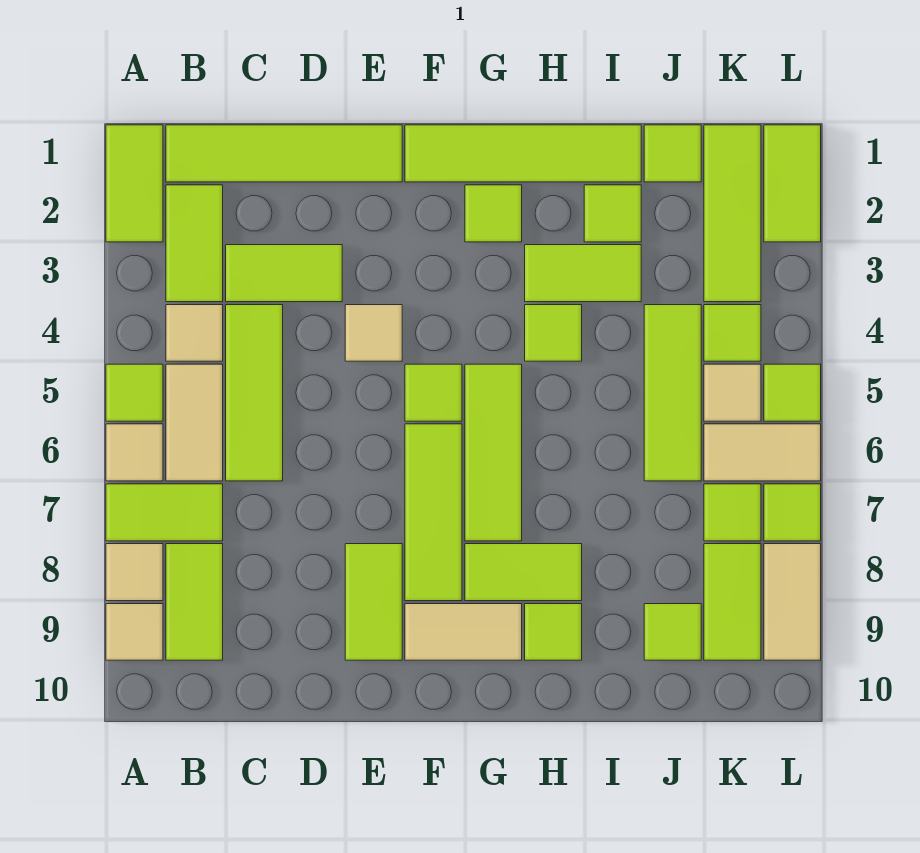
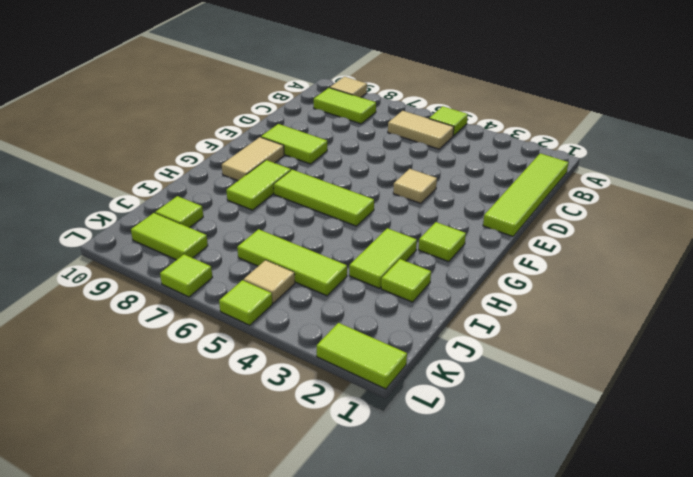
none -> lime tile A1:A2 level 1
none -> tan tile A6 level 1
none -> lime tile A7:B7 level 1
none -> tan tile A8 level 1

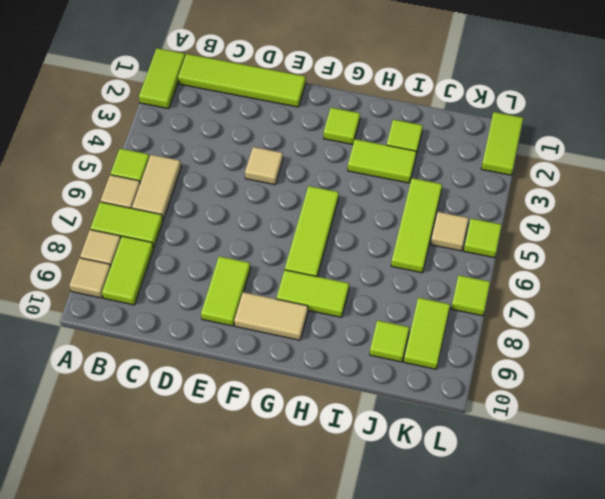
none -> lime tile B2:B3 level 1
none -> tan tile B4 level 1
none -> lime tile C3:D3 level 1
none -> lime tile C4:C6 level 1

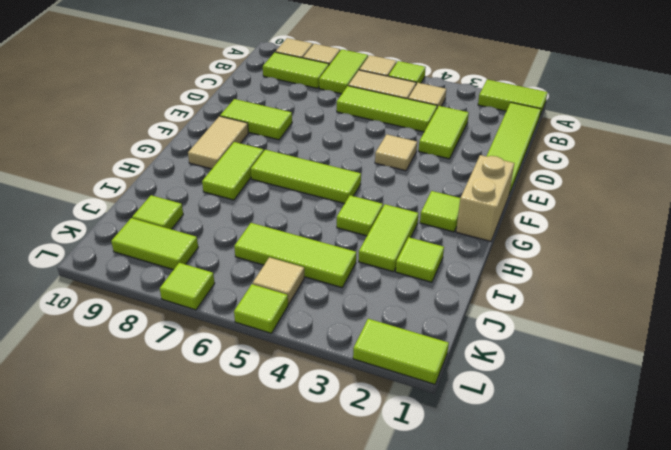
tan brick F1:G1 level 1 -> lime tile F1:I1 level 1
none -> lime tile B2:B3 level 1
none -> lime tile F5 level 1
none -> lime tile F6:F8 level 1
none -> lime tile H9 level 1

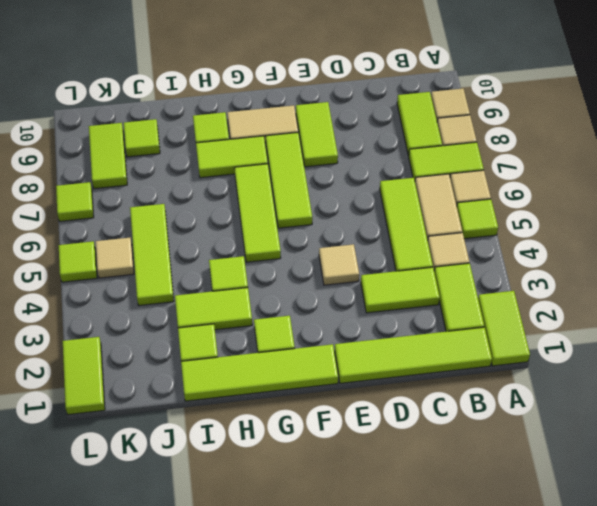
none -> lime tile F5 level 1
none -> lime tile J1 level 1
none -> lime tile K1:K3 level 1
none -> lime tile K4 level 1

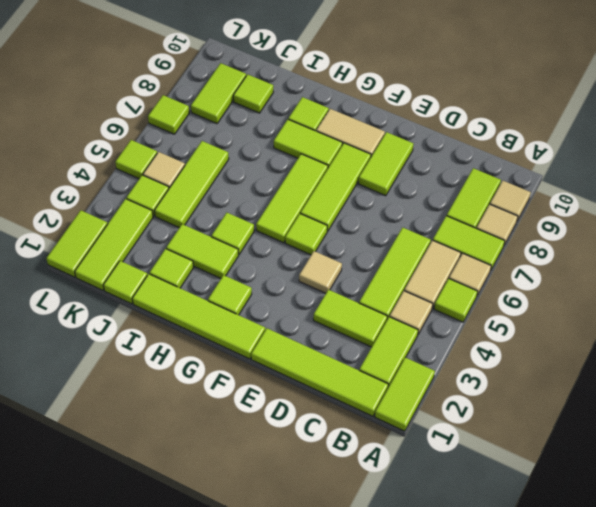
none -> tan tile K6:L6 level 1
none -> lime tile K7 level 1
none -> tan tile L8:L9 level 1

